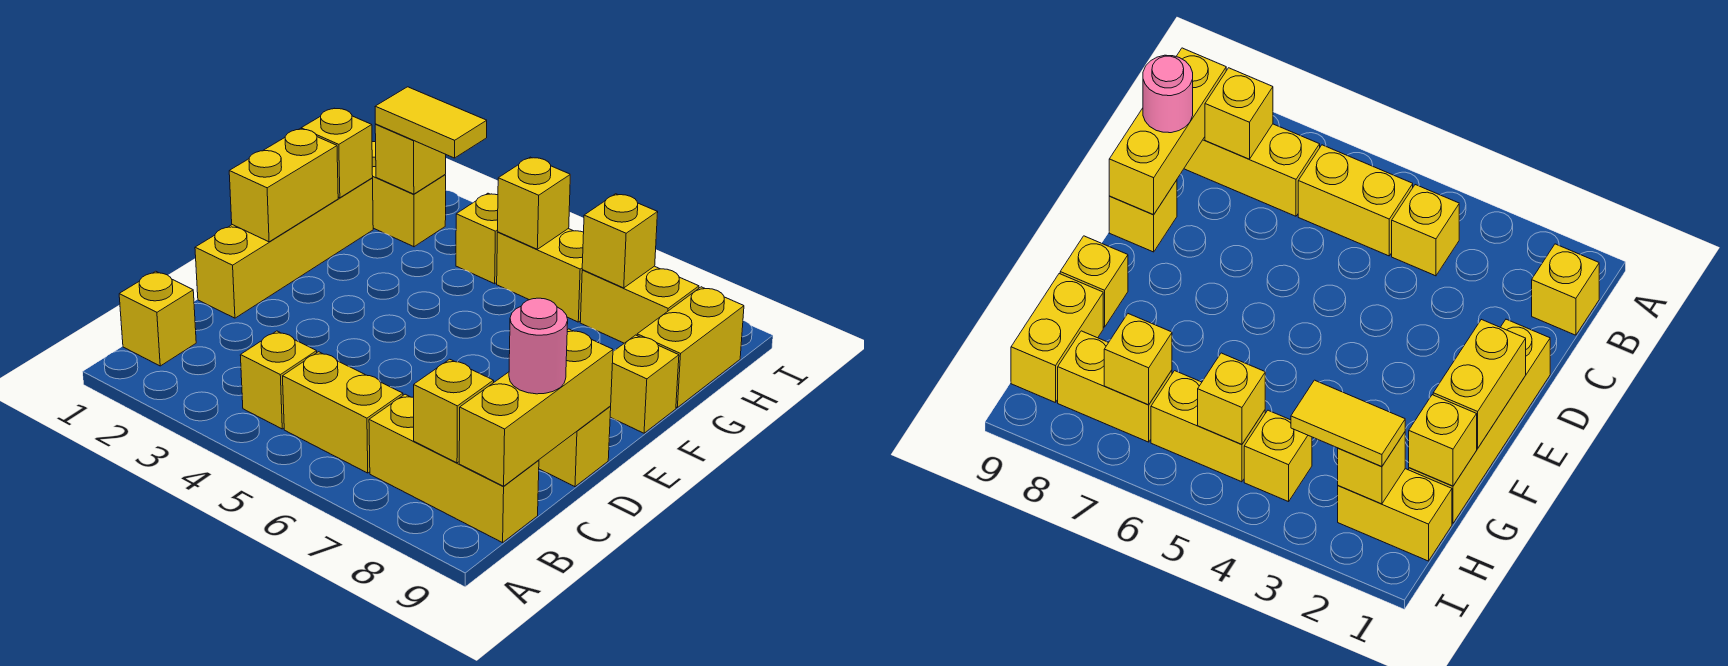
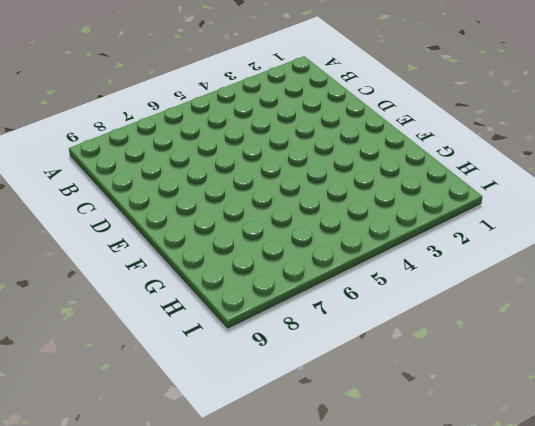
none -> yellow brick B1 level 1
none -> yellow brick B4 level 1
none -> yellow brick B5:B6 level 1

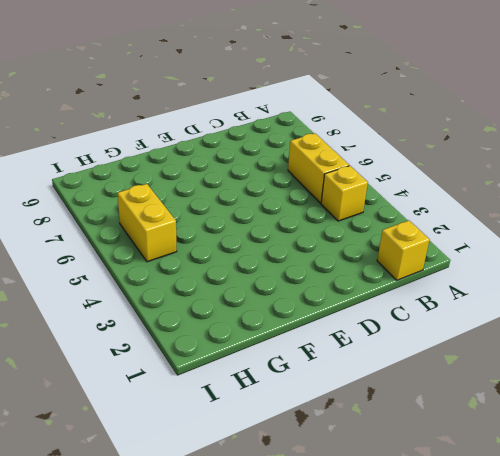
none -> yellow brick B7:B9 level 1
none -> yellow brick D1:G1 level 1
none -> yellow brick D9 level 1

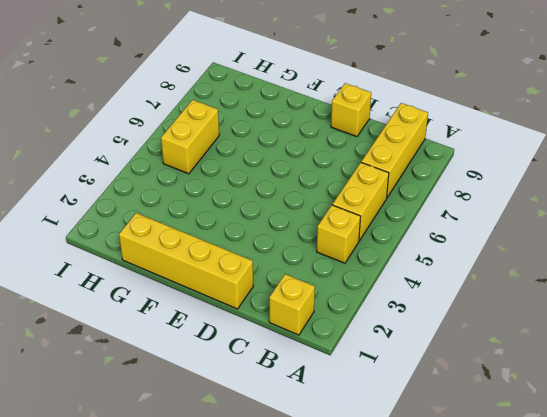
none -> yellow brick F9 level 1
none -> yellow brick G9:H9 level 1
none -> yellow brick H1:H2 level 1

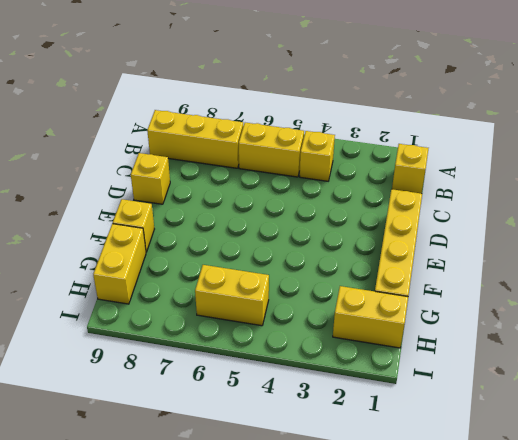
none -> yellow brick H4 level 1
none -> yellow brick H7:H8 level 1
none -> yellow brick B8 level 2

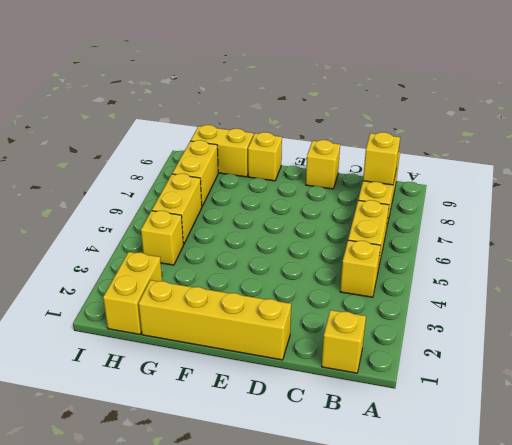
none -> yellow brick B9:D9 level 2
none -> yellow brick E1:F1 level 2
none -> yellow brick G1 level 2

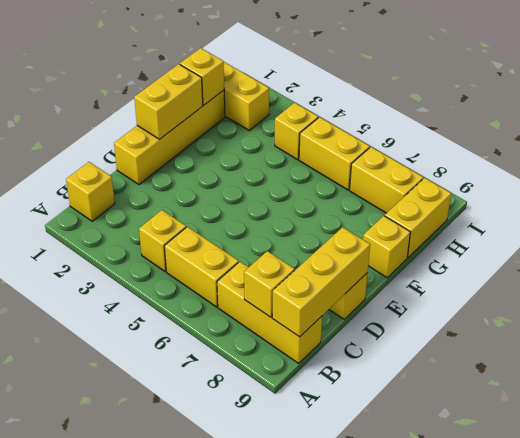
none -> yellow brick H2 level 2
none -> yellow brick H5 level 2
none -> yellow brick H7 level 2

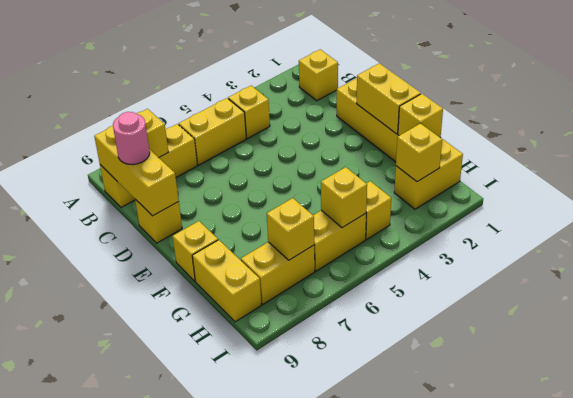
none -> yellow tile H2:H3 level 3

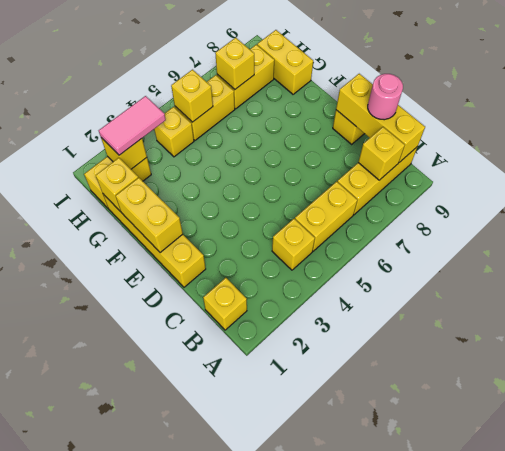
pink tile H2:H3 level 3 -> yellow tile H2:H3 level 3
none -> yellow brick F9 level 1

